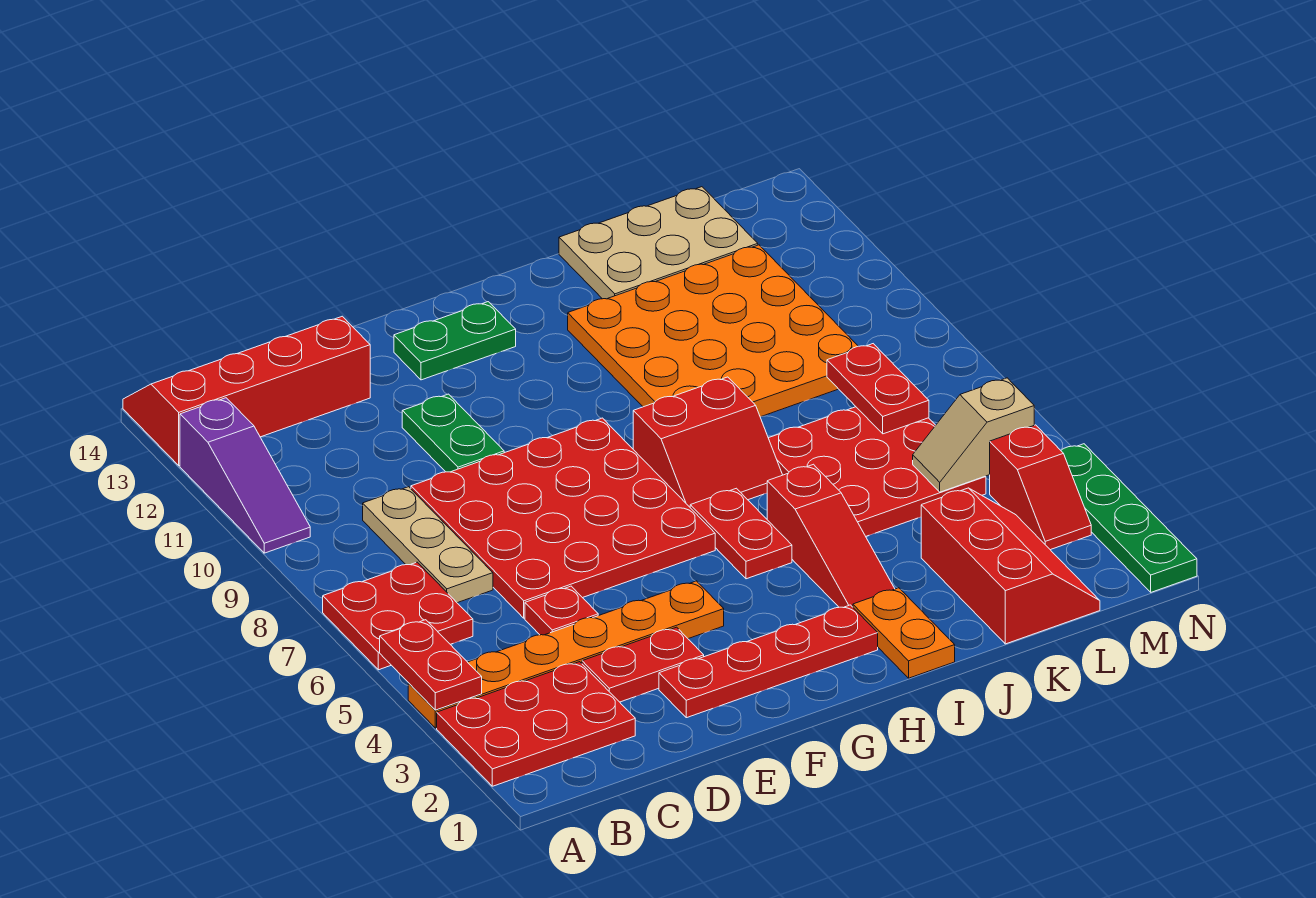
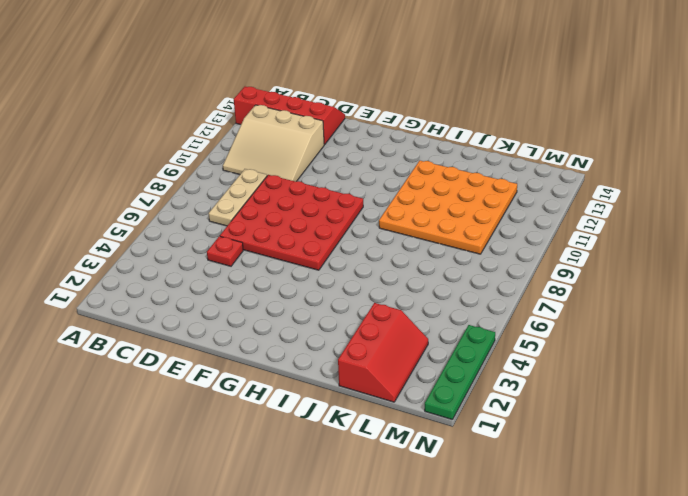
tan slope B10:D12 level 1 top 12 -> none
none -> red plate A2:C3 level 1
none -> orange plate A4:F4 level 1
none -> red plate A6:B7 level 1

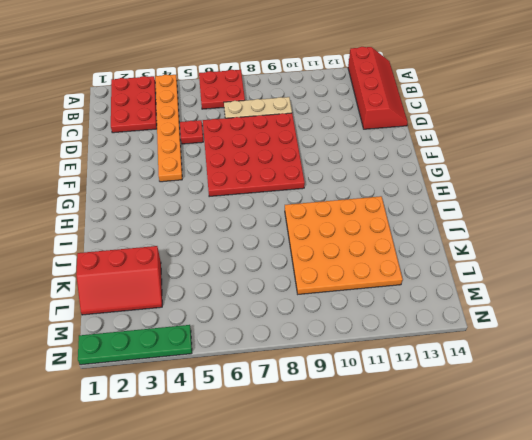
none -> purple slope A10:A12 level 1 top 12
none -> red plate D3:E3 level 1
none -> red plate E2:H2 level 1

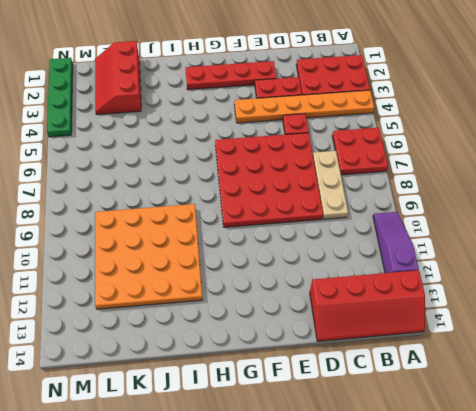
none -> green plate E10:E11 level 1
none -> green plate F13:G13 level 1
none -> red plate H5:H6 level 1

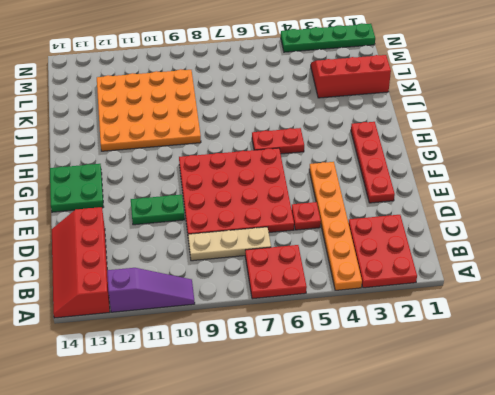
green plate F13:G14 level 1 -> green plate F13:G13 level 1
none -> red plate D3:E3 level 1
none -> red slope H7:I8 level 1 top 8
none -> orange plate I1:I2 level 1

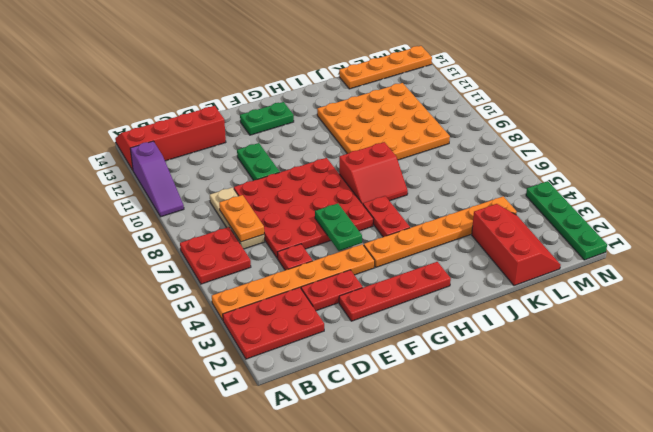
orange plate C7:C8 level 2 -> orange plate I1:I2 level 1
green plate F5:F6 level 2 -> none
orange plate G4:L4 level 1 -> red slope I3:I5 level 1 top 5
orange plate K14:N14 level 1 -> tan plate J13:L14 level 1
none -> red plate J5:L7 level 1
none -> red slope M3:M4 level 1 top 4
none -> red plate A4:A5 level 2

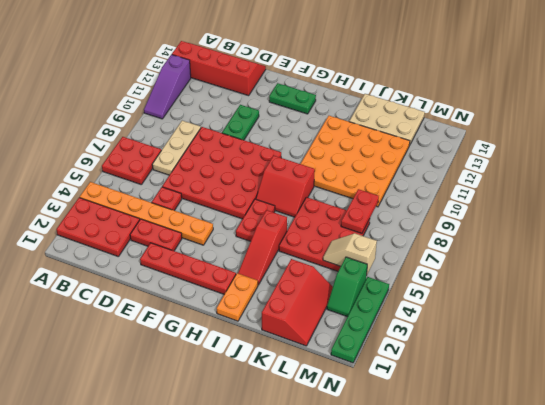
green slope M3:M4 level 1 top 4 -> red slope M3:M4 level 1 top 4
none -> red plate A4:A5 level 2

